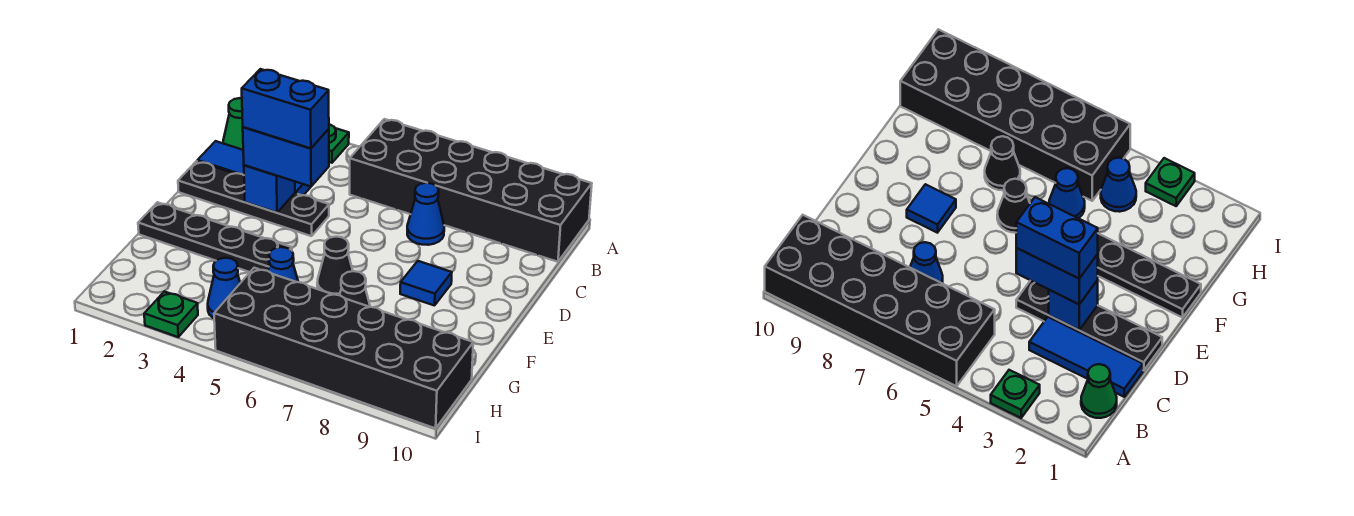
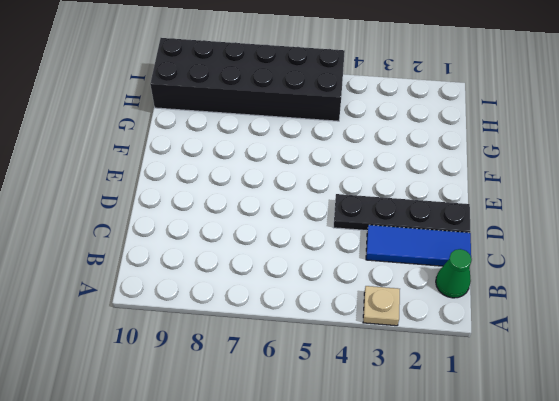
tan plate A3 level 1 -> green plate A3 level 1
none -> black brick A5:B10 level 1
none -> blue cone C7 level 1
none -> blue tile E8 level 1

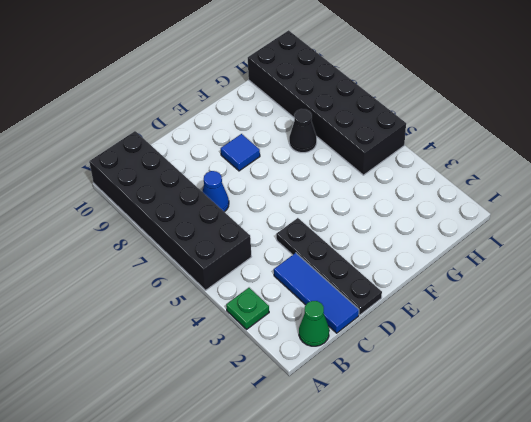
none -> black plate F1:F4 level 1
none -> black cone F6 level 1
none -> blue cone G5 level 1

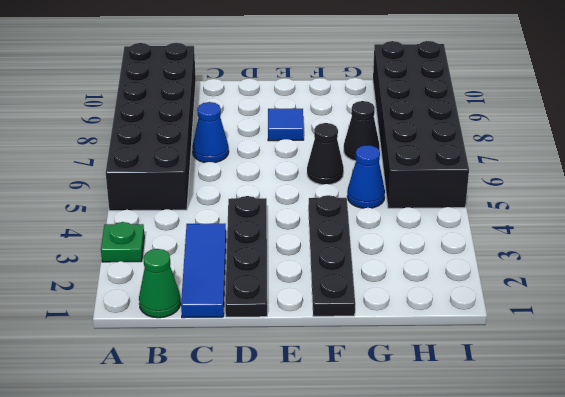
none -> blue cone H4 level 1
none -> green plate I3 level 1
none -> blue brick D3 level 2

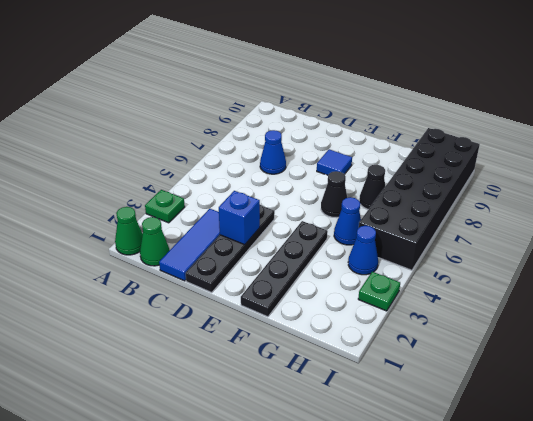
green cone A1 level 1 -> none
none -> black brick A5:B10 level 1
none -> blue brick D3:D4 level 3
none -> blue brick D3:D4 level 4

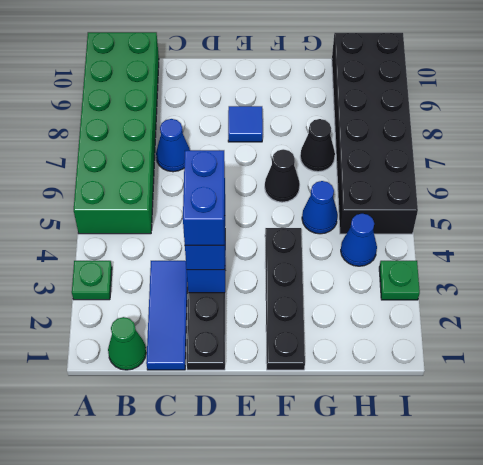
green brick A5:B10 level 1 -> black brick A5:B10 level 1

